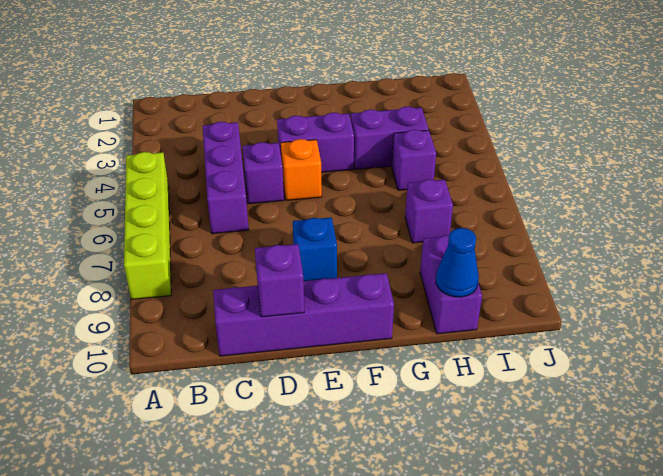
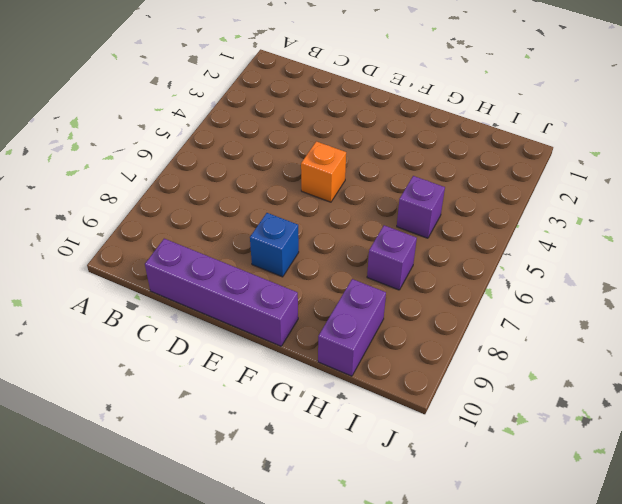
none -> lime brick A5:A8 level 1
none -> purple brick C4:C6 level 1
none -> purple brick D5 level 1

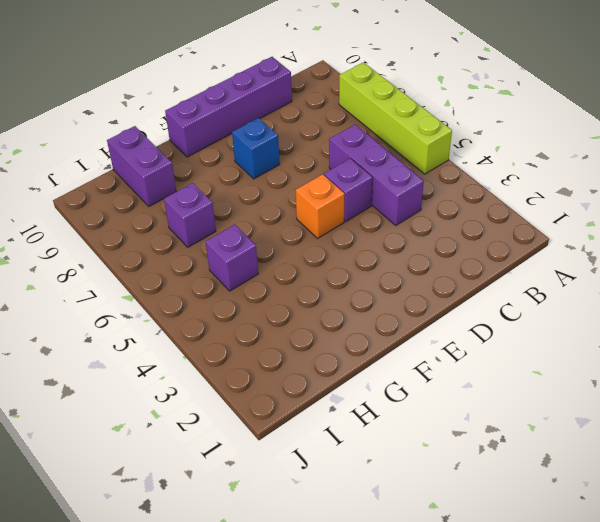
none -> purple brick E4:F4 level 1
none -> purple brick G4:H4 level 1
none -> purple brick D10 level 2

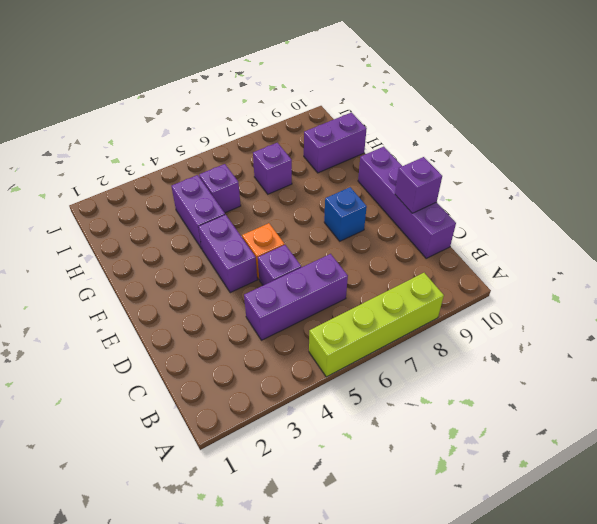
none -> blue cone H10 level 2

